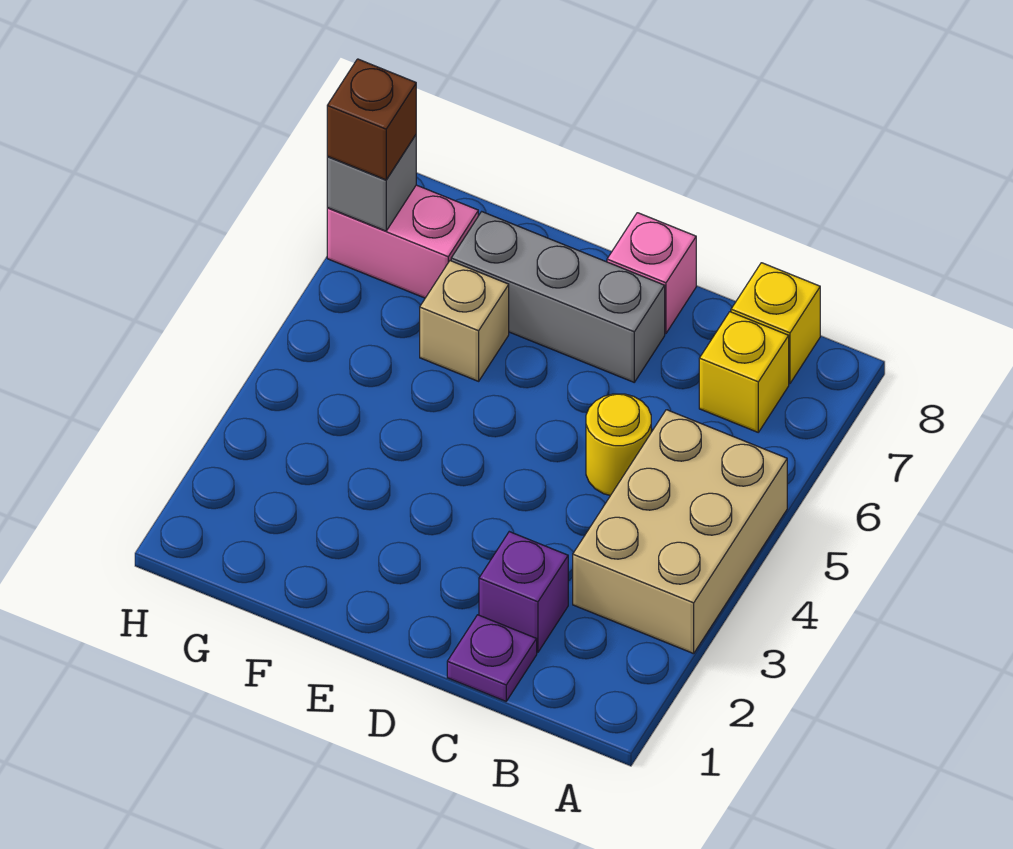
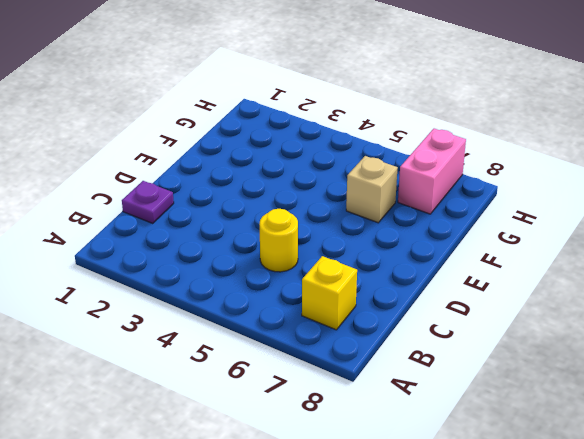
none -> tan brick A3:B5 level 1
none -> yellow brick B8 level 1
none -> purple brick C2 level 1

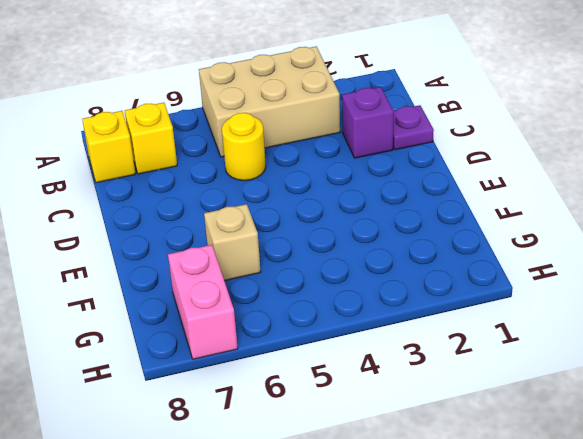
none -> grey brick D7:F7 level 1
none -> pink brick D8 level 1
none -> grey brick H7 level 2

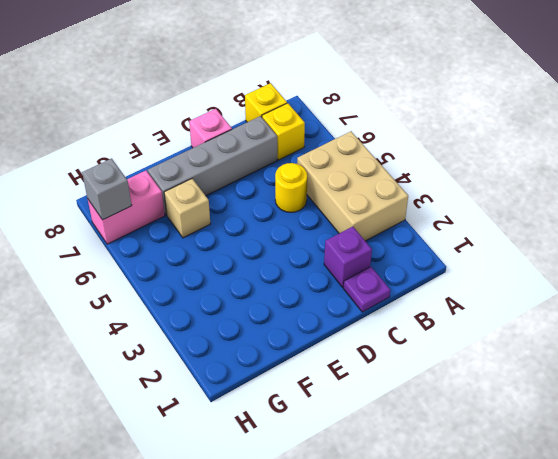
grey brick C7:F7 level 1 -> grey brick D7:F7 level 1
none -> brown brick H7 level 3

